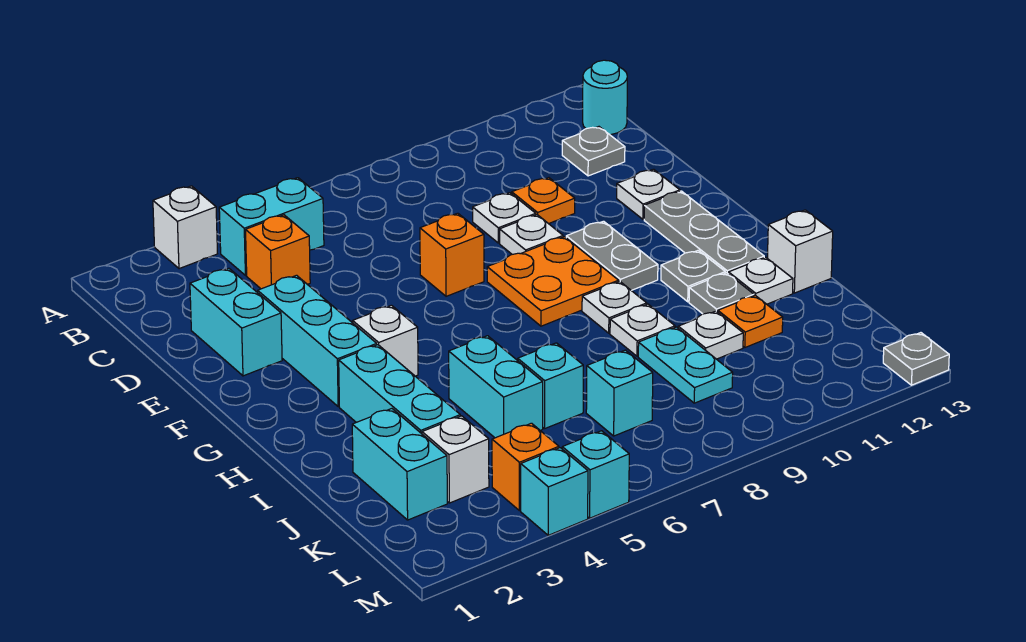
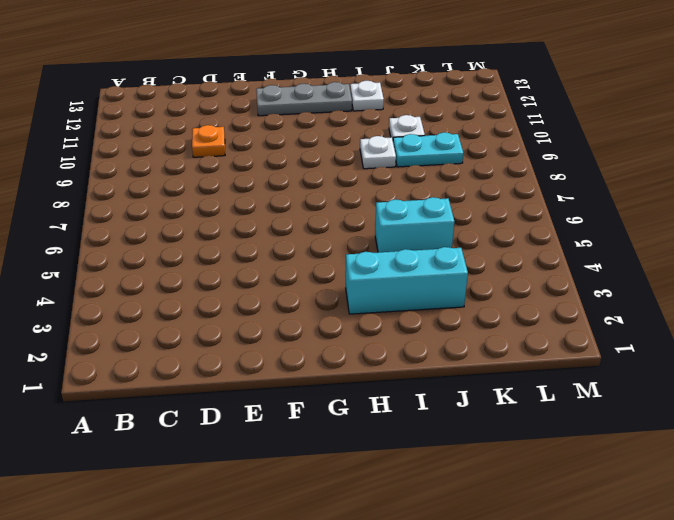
none -> white brick A3 level 1
none -> cyan brick B4:B5 level 1
none -> cyan round brick B13 level 1
none -> orange brick C4 level 1

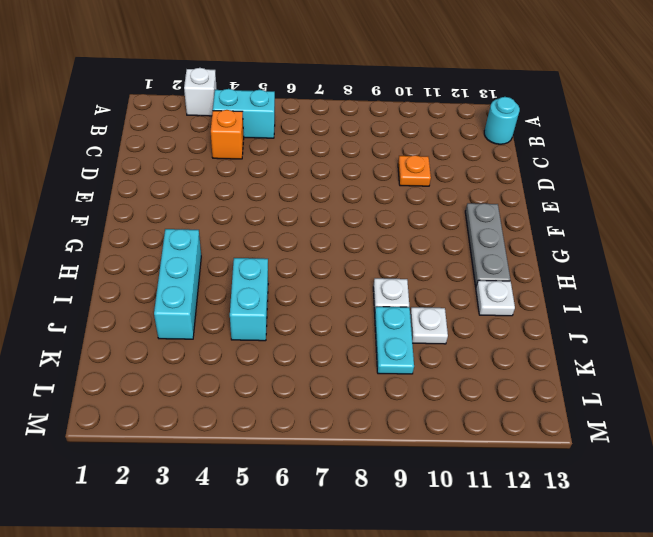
none -> grey plate C12 level 1
none -> cyan brick D2:E2 level 1
none -> white plate D9 level 1
none -> cyan brick E3:G3 level 1

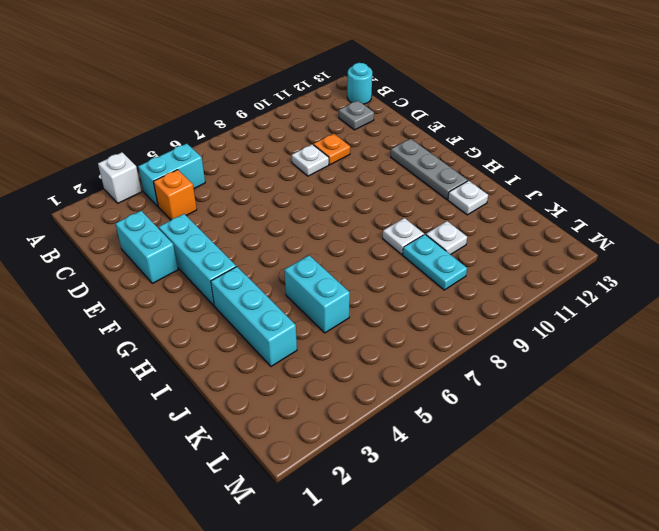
none -> orange brick E7 level 1
none -> white plate E9 level 1
none -> white plate E12 level 1
none -> orange plate F8:G9 level 1

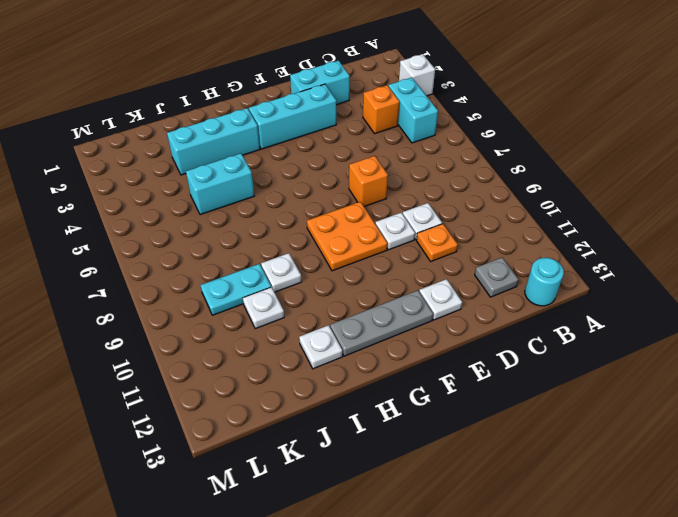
none -> grey plate F10:G10 level 1
none -> white brick G4 level 1
none -> white plate H9 level 1
none -> grey plate H11 level 1

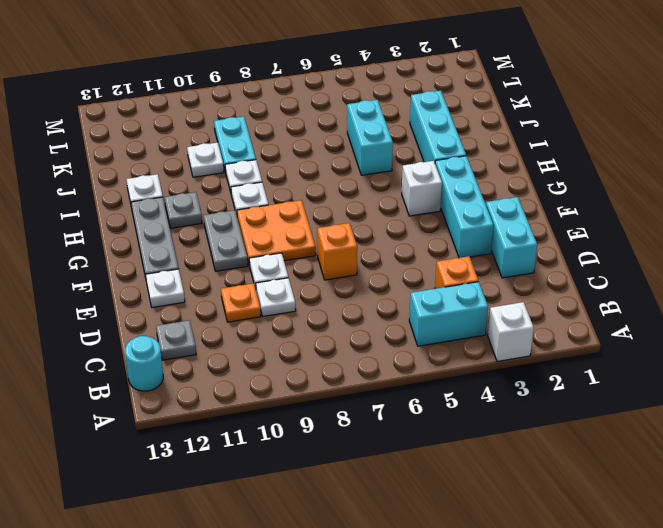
none -> grey plate I11 level 1
none -> white brick I13 level 1
none -> cyan brick J2:K2 level 1
none -> cyan brick J6 level 1

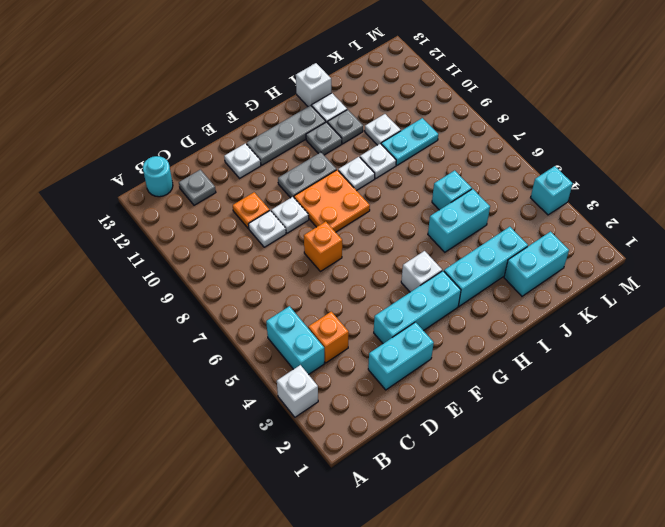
none -> orange plate J11 level 1
none -> white brick K3 level 1
none -> cyan brick K7 level 1
none -> orange brick L4 level 1

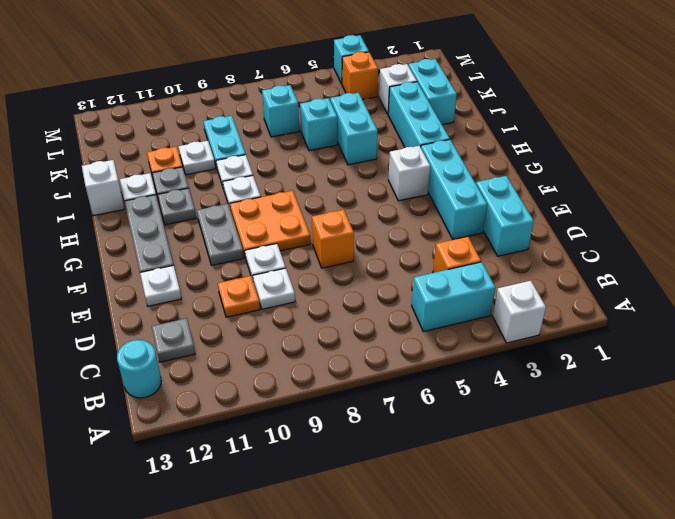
none -> cyan brick M5 level 1
none -> grey plate M13 level 1

